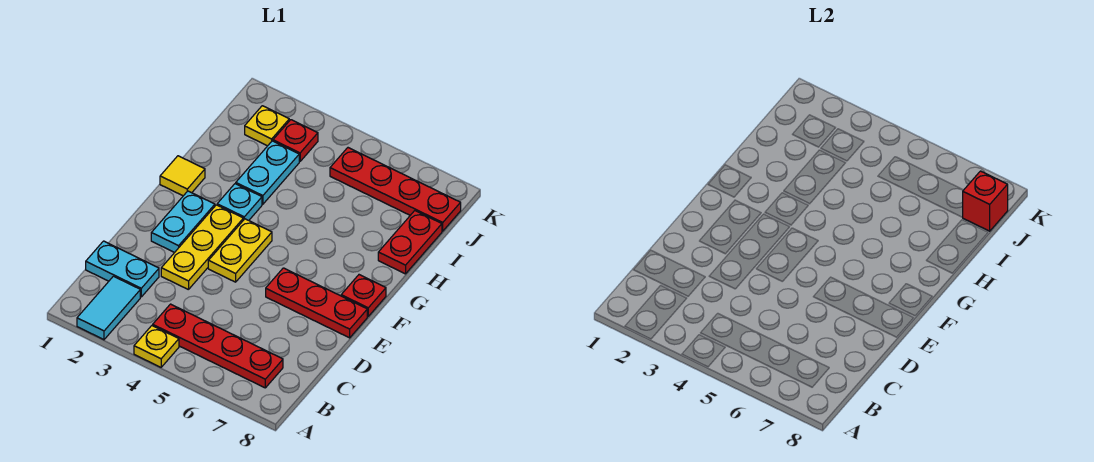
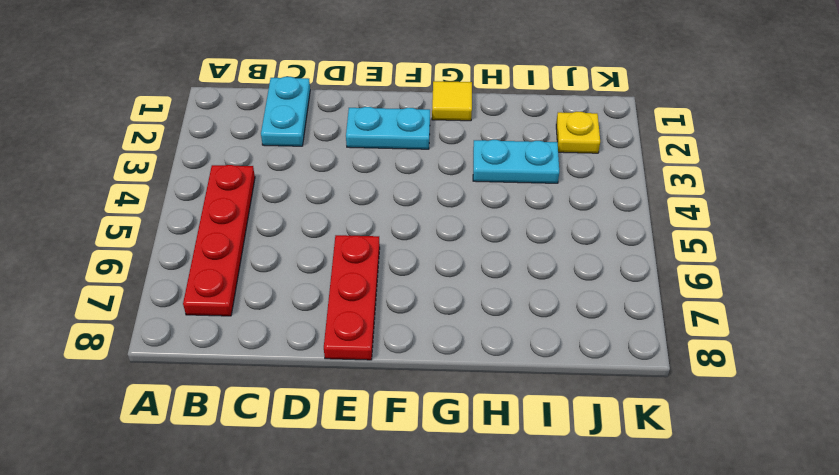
none -> cyan tile A2:B2 level 1
none -> yellow plate A4 level 1
none -> yellow plate D3:F3 level 1

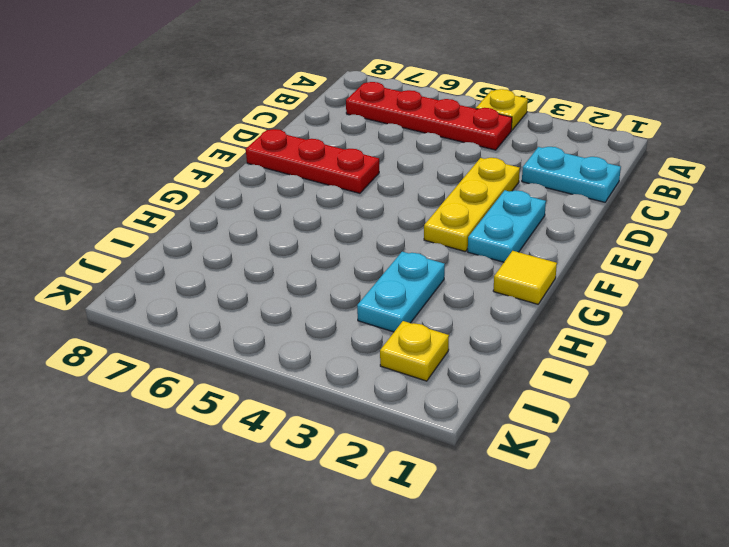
none -> cyan tile A2:B2 level 1
none -> yellow plate E4:F4 level 1
none -> red plate F8 level 1

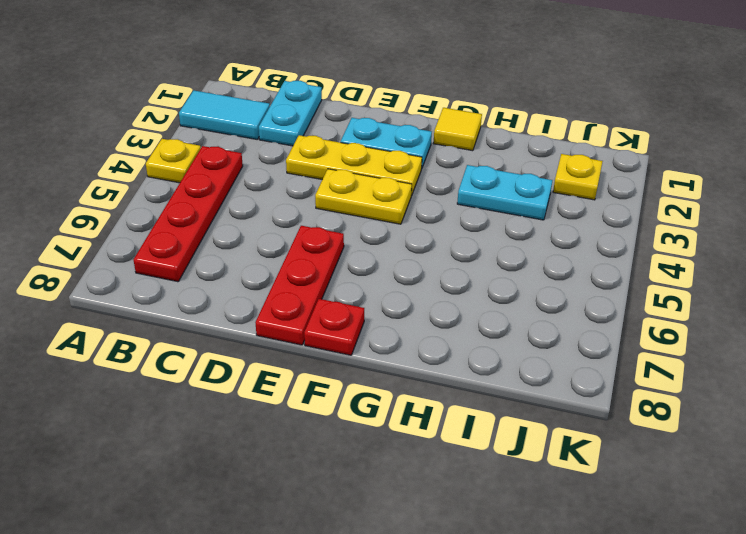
none -> cyan plate G3 level 1
none -> red plate H8:I8 level 1
none -> red plate J3 level 1

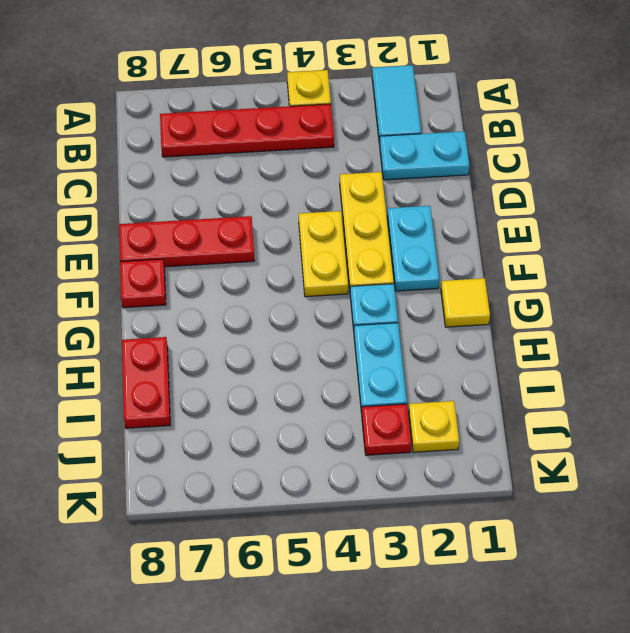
none -> red plate J5:J8 level 1
none -> red brick J8 level 2

